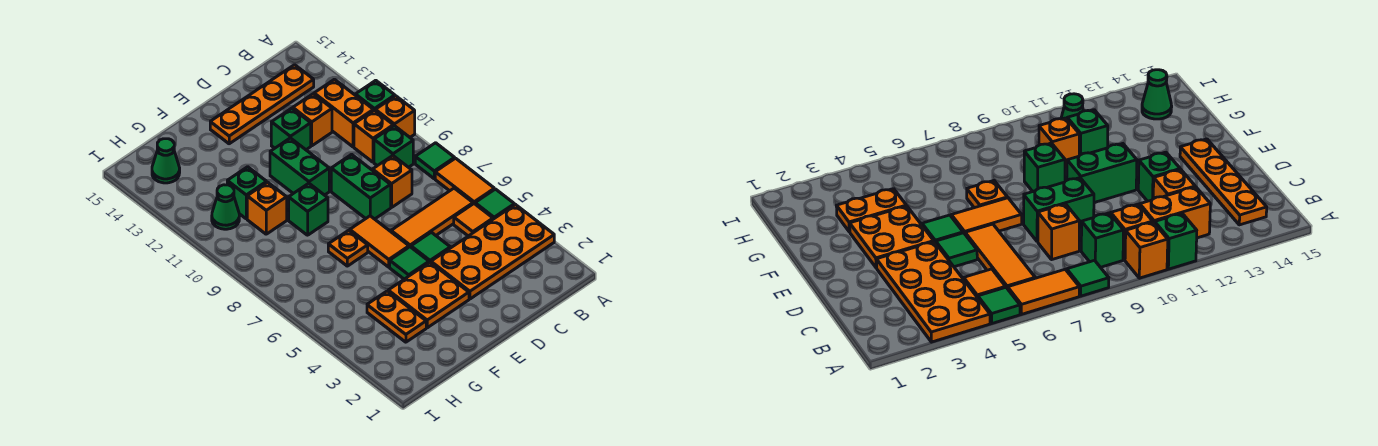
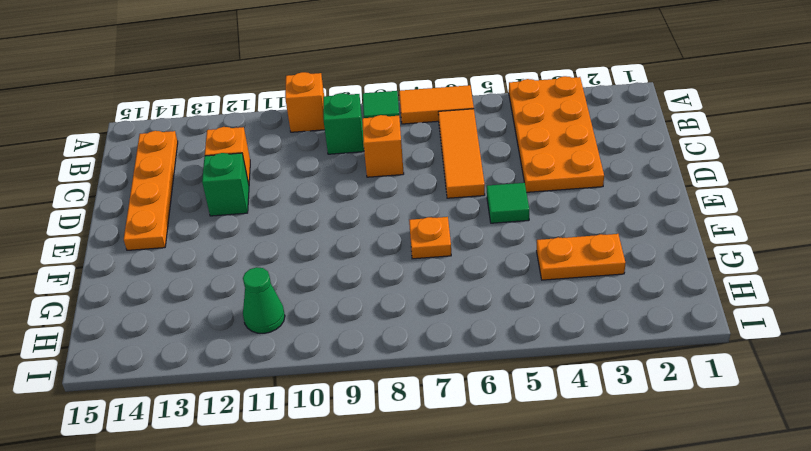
none -> green tile A5 level 1
none -> green brick A11 level 1
none -> orange tile B5 level 1

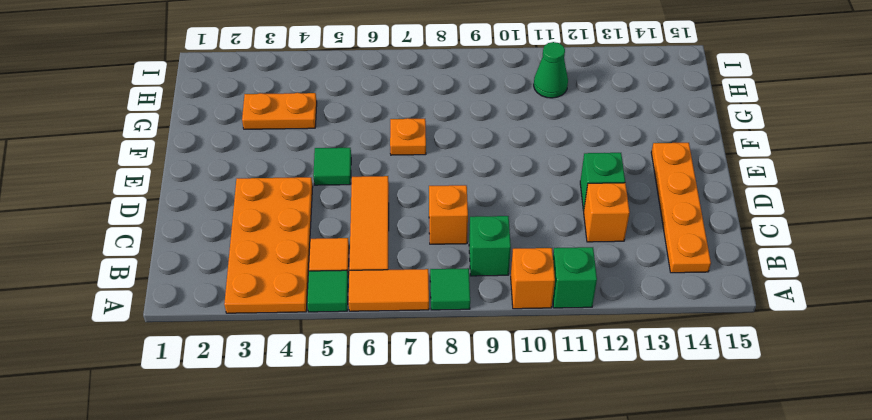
none -> orange brick B10 level 1
none -> orange brick B11:B12 level 1
none -> green tile D5 level 1

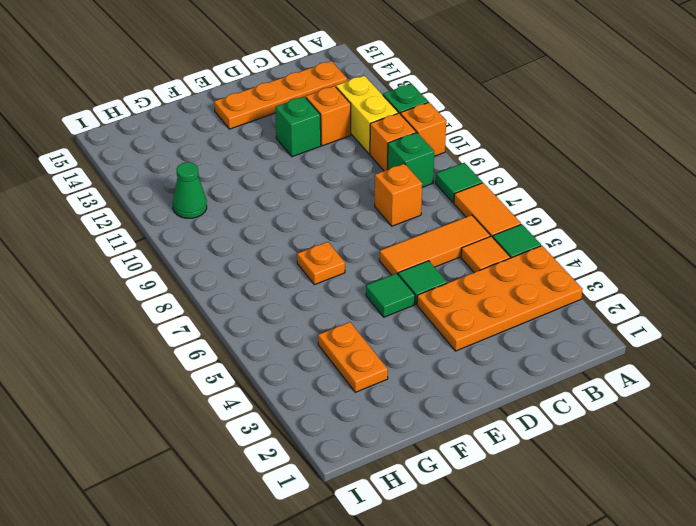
yellow brick B11:B12 level 1 -> orange brick B11:B12 level 1
none -> green brick D8:D9 level 1
none -> orange plate E3:F4 level 1
none -> orange tile E6:E7 level 1

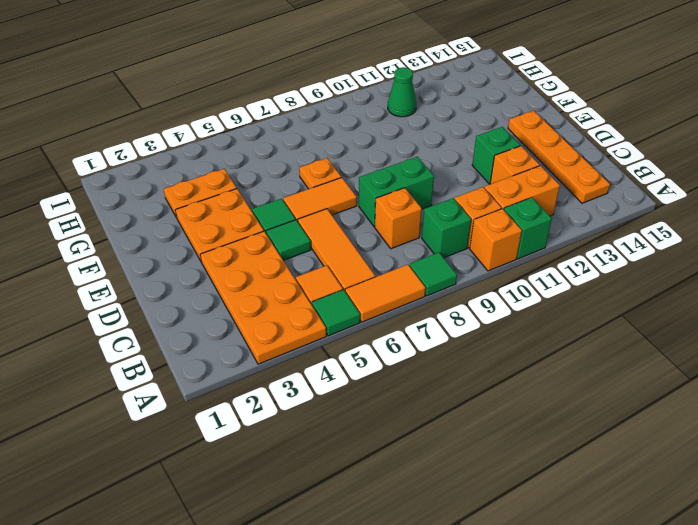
none -> green brick E10:E11 level 1
none -> green brick F9 level 1
none -> orange brick G10 level 1

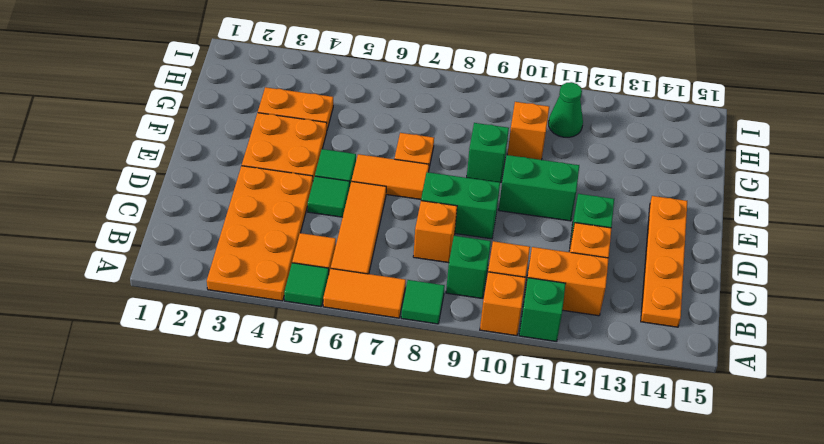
none -> green brick G11 level 1
none -> green cone H14 level 1

